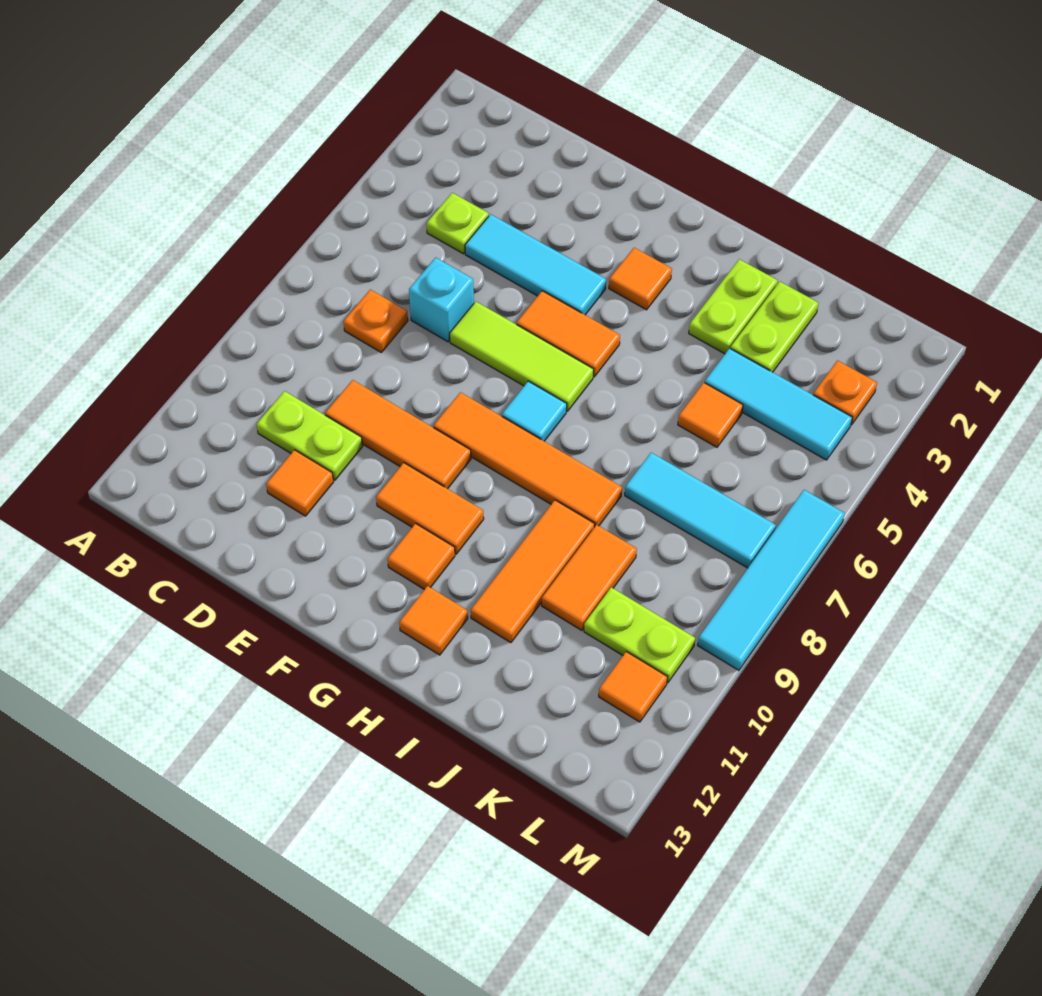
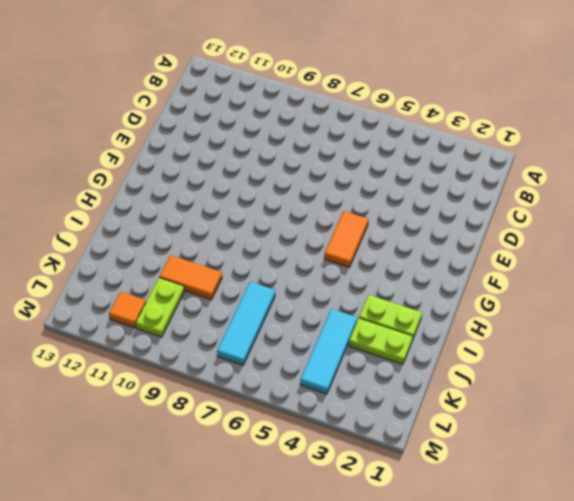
none -> lime plate C4 level 1
none -> orange plate C7 level 1
none -> lime plate C10:D10 level 1

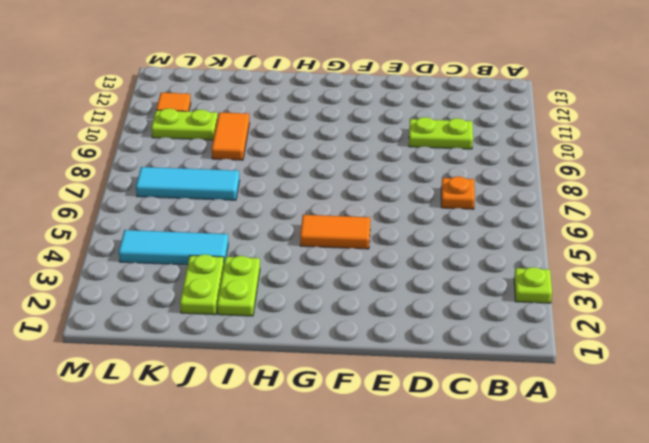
lime plate A3 level 1 -> lime plate C4 level 1
none -> cyan tile D4:F4 level 1
none -> cyan brick D6 level 1
none -> orange tile D9:F9 level 1

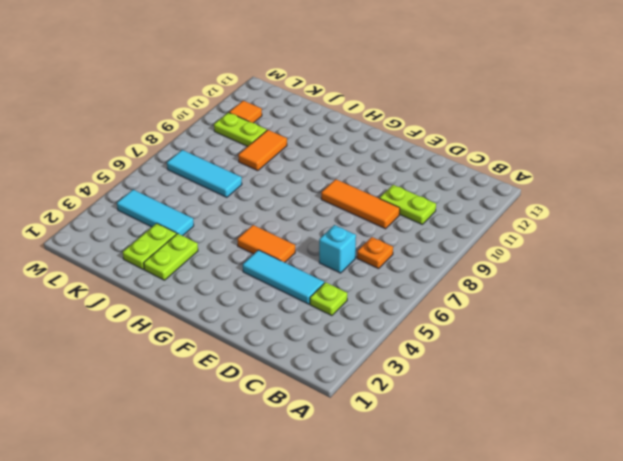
none -> orange tile D11 level 1
none -> lime tile E6:G6 level 1
none -> orange tile F8:I8 level 1

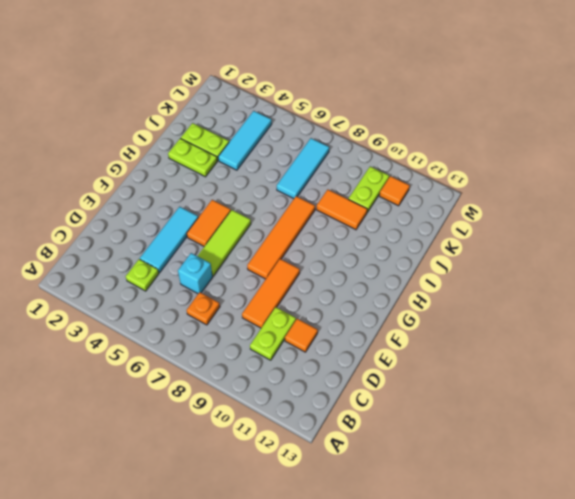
none -> orange tile F10:G10 level 1
none -> orange tile G3 level 1
none -> cyan tile G7 level 1

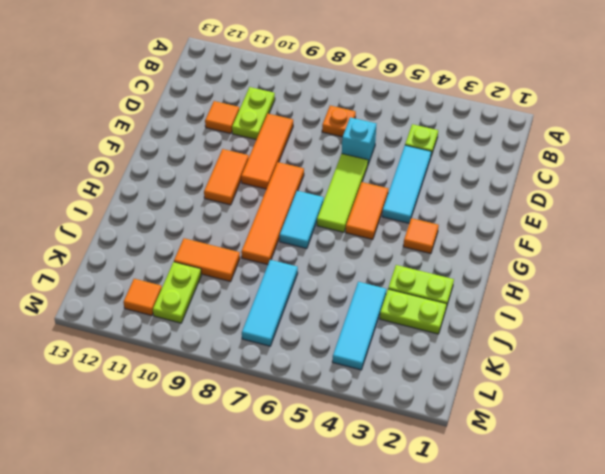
cyan tile G7:H7 level 1 -> cyan tile G7 level 1
none -> orange tile G11 level 1
none -> orange tile H12 level 1
none -> orange tile I9:I11 level 1

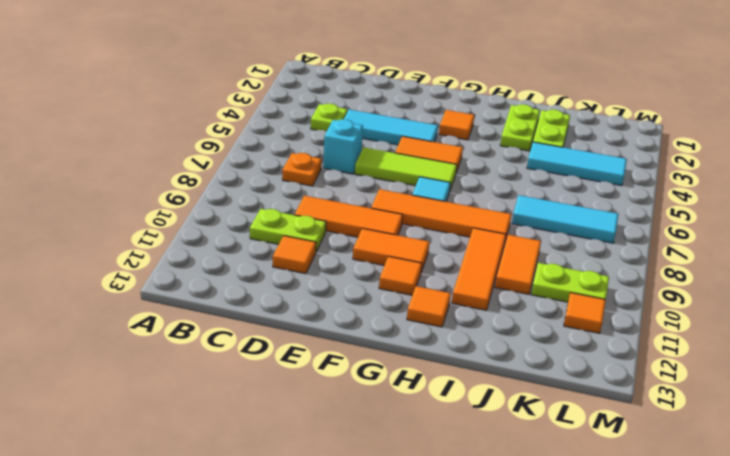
none -> orange tile J5 level 1
none -> orange plate L3 level 1
none -> cyan tile M6:M9 level 1

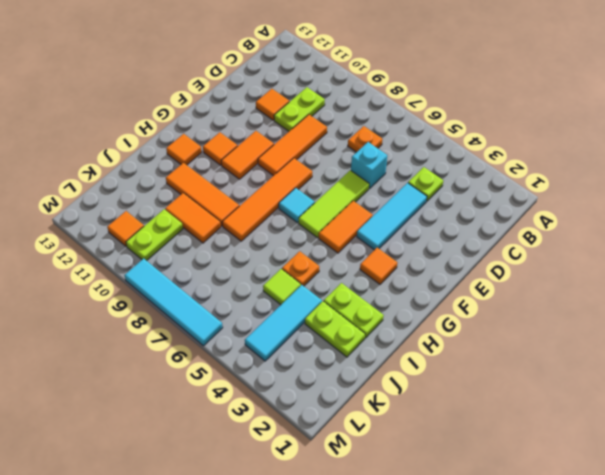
orange plate I5 level 1 -> orange plate L3 level 1
lime tile J5 level 1 -> orange tile J5 level 1
none -> cyan tile J7:L7 level 1

